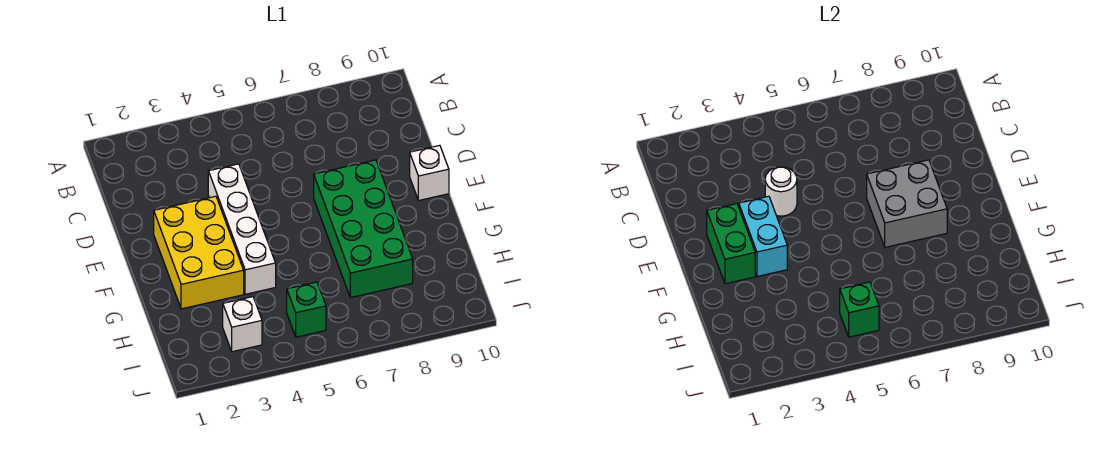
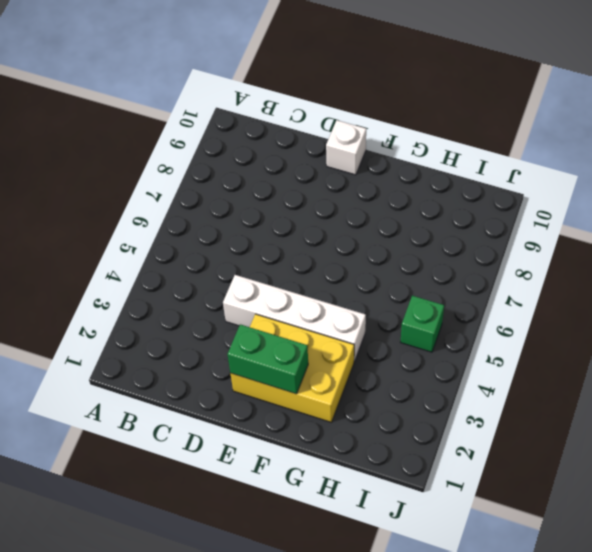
none -> green brick E7:H8 level 1
none -> white brick I3 level 1

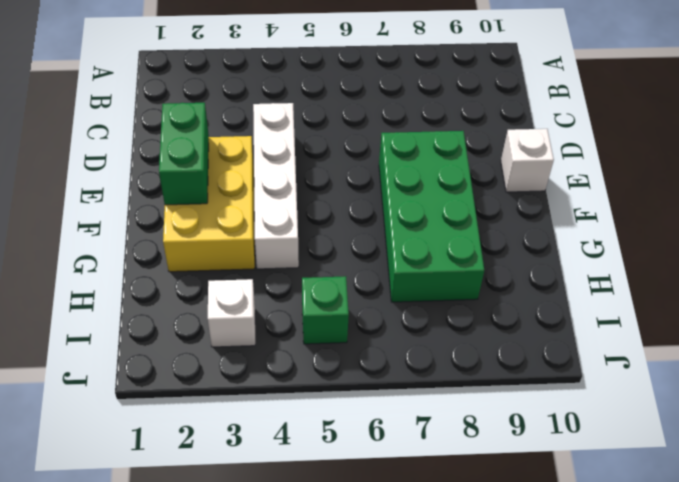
none -> white round brick D4 level 2
none -> cyan brick E3:F3 level 2

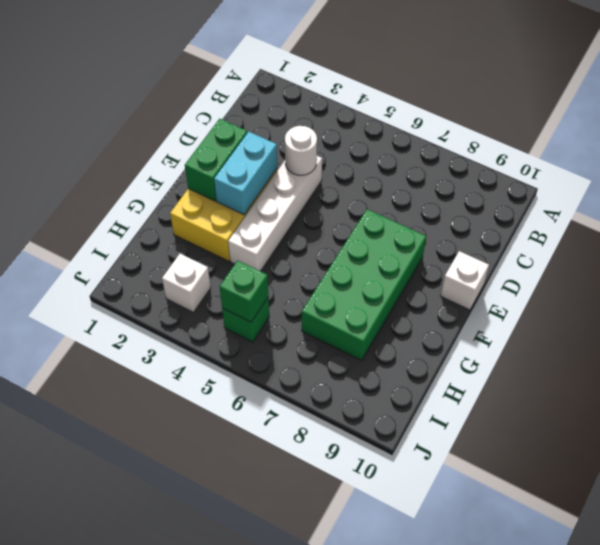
none -> grey brick E7:F8 level 2

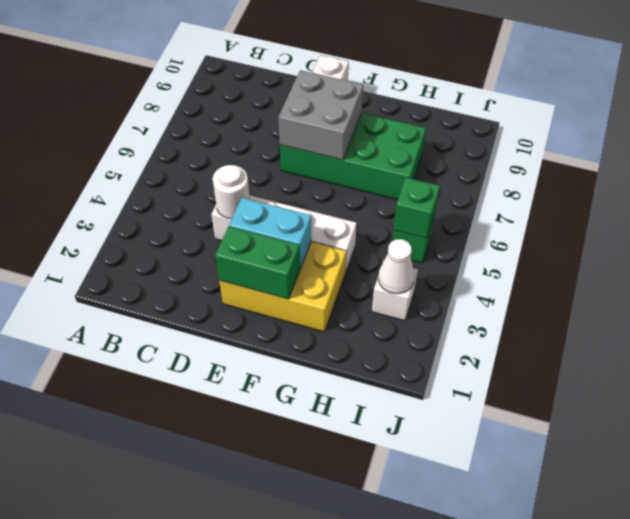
white cone I3 level 2 -> none

